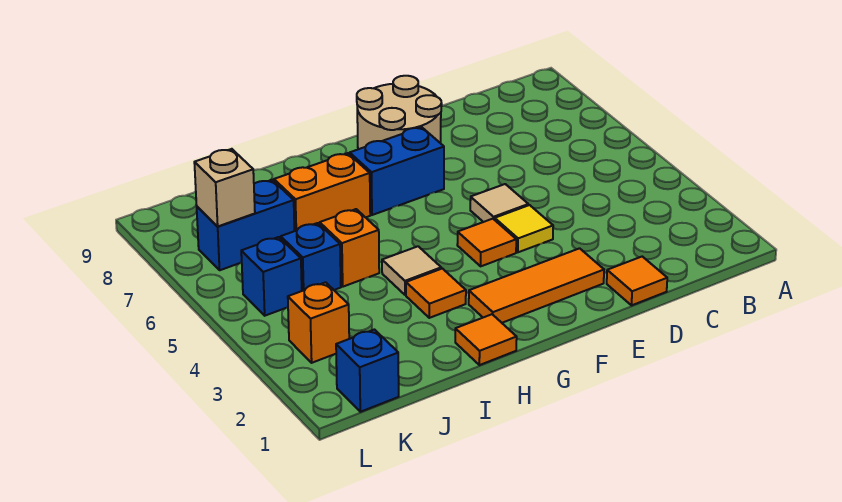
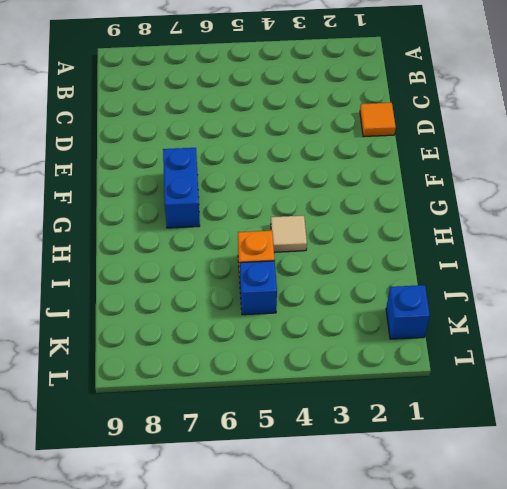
none -> orange tile E2:G2 level 1
none -> yellow tile E4 level 1
none -> tan tile E5 level 1

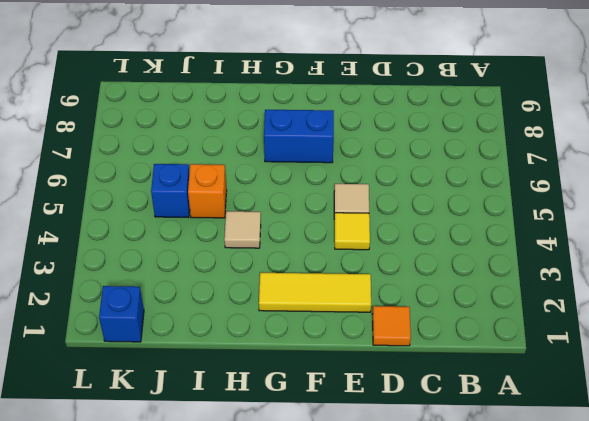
yellow tile E2:G2 level 1 -> orange tile E2:G2 level 1
none -> tan round brick E8:F9 level 1
none -> orange tile F4 level 1
none -> orange tile H1 level 1

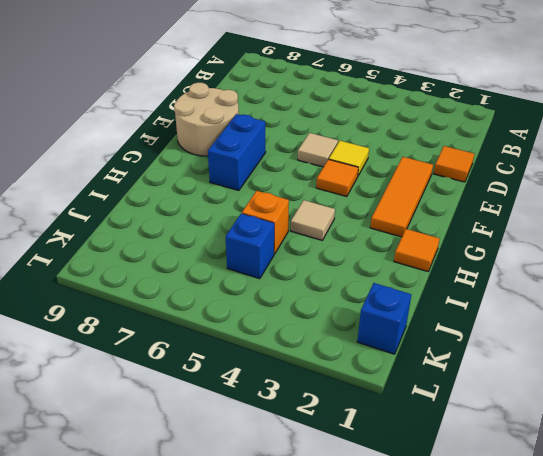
none -> orange tile H3 level 1
none -> orange brick H7:I7 level 1
none -> blue brick J7:K7 level 1

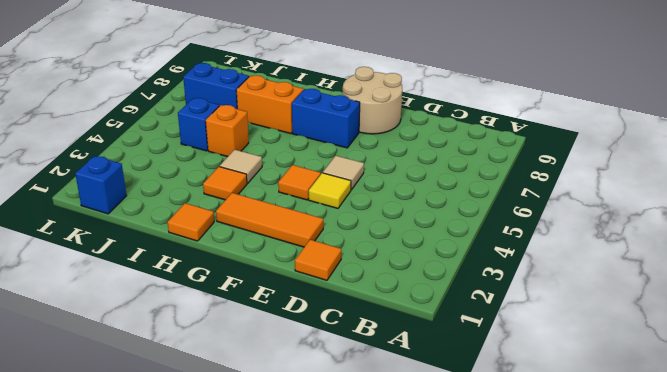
none -> orange brick K3 level 1
none -> blue brick K5 level 1
none -> tan brick K7 level 2

